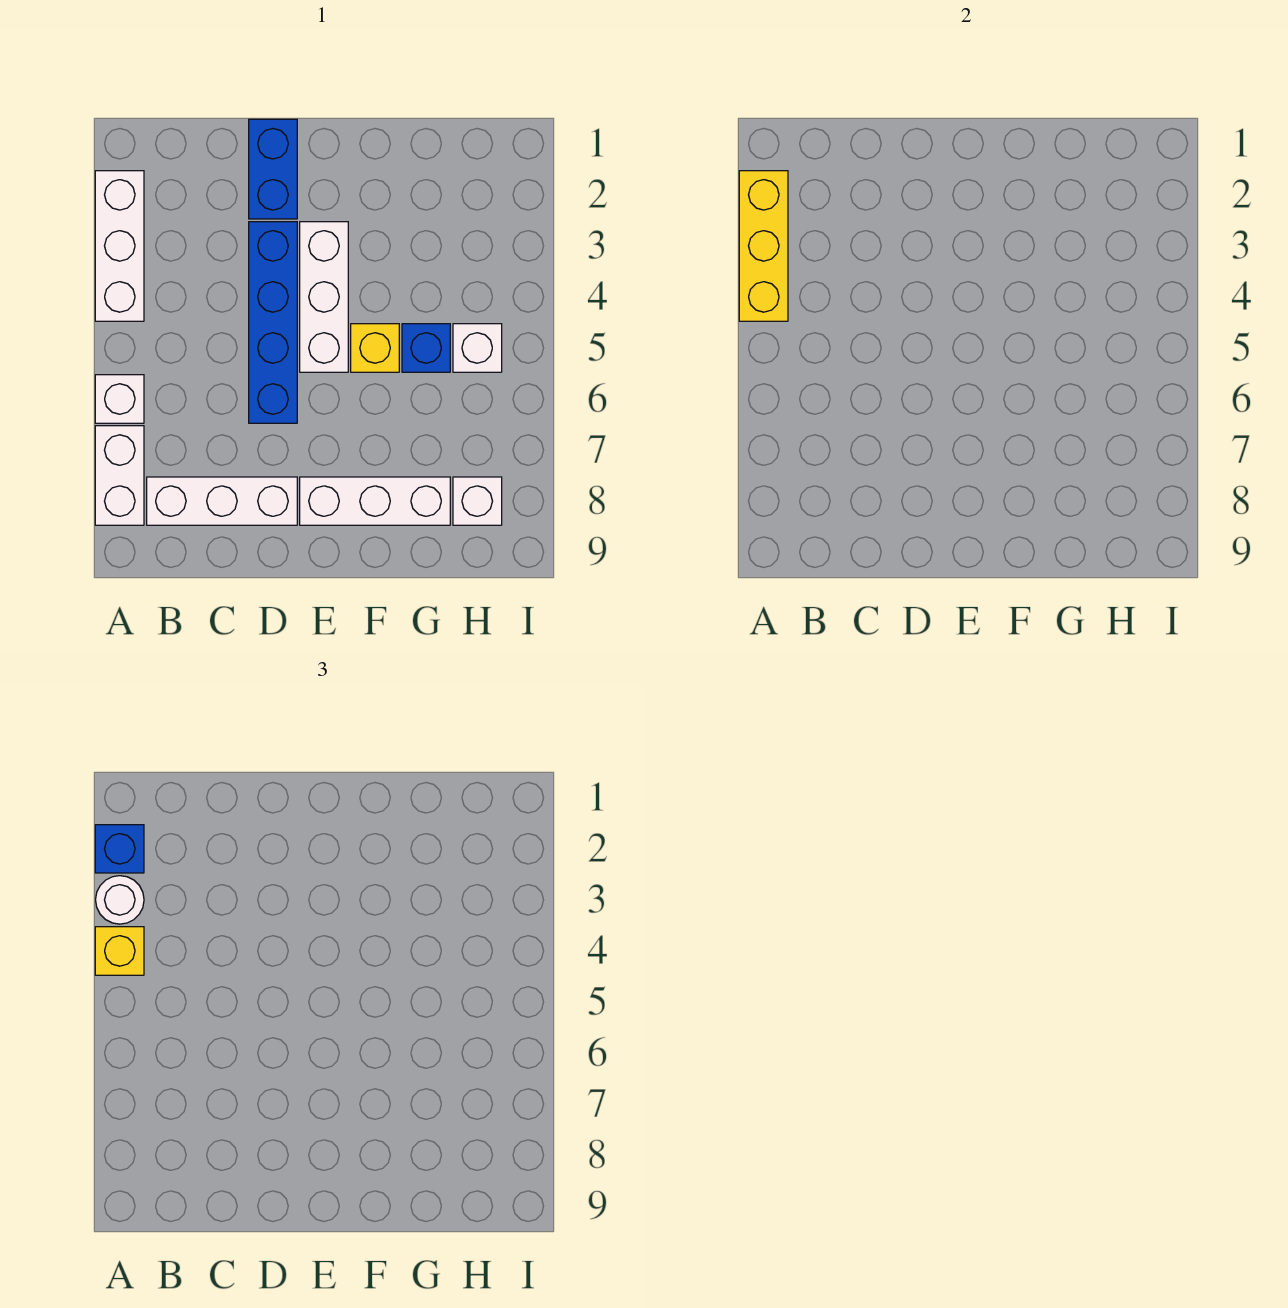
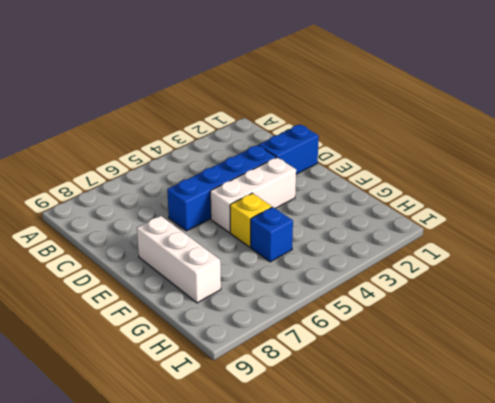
none -> white brick A2:A4 level 1
none -> white brick A6 level 1
none -> white brick A7:A8 level 1

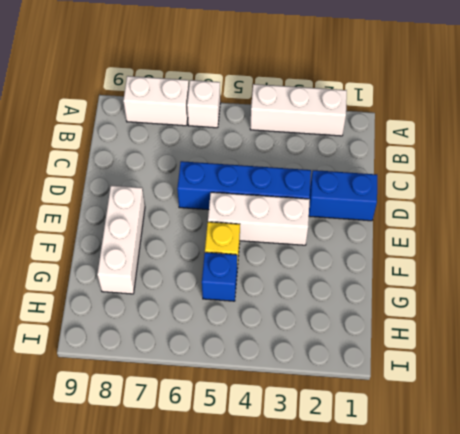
none -> white brick B8:D8 level 1
none -> white brick H5 level 1
none -> white brick H8 level 1

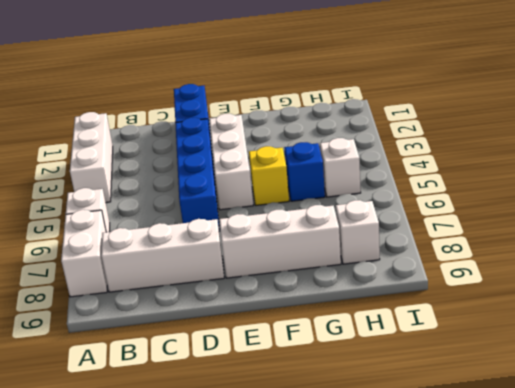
none -> yellow brick A2:A4 level 2
none -> blue brick A2 level 3
none -> white round brick A3 level 3

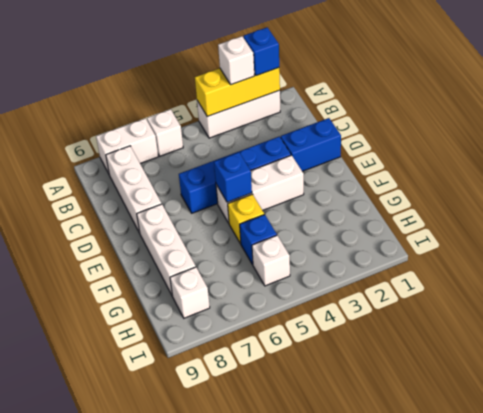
white brick A3 level 3 -> white round brick A3 level 3
blue brick E5 level 2 -> none
none -> yellow brick A4 level 3

